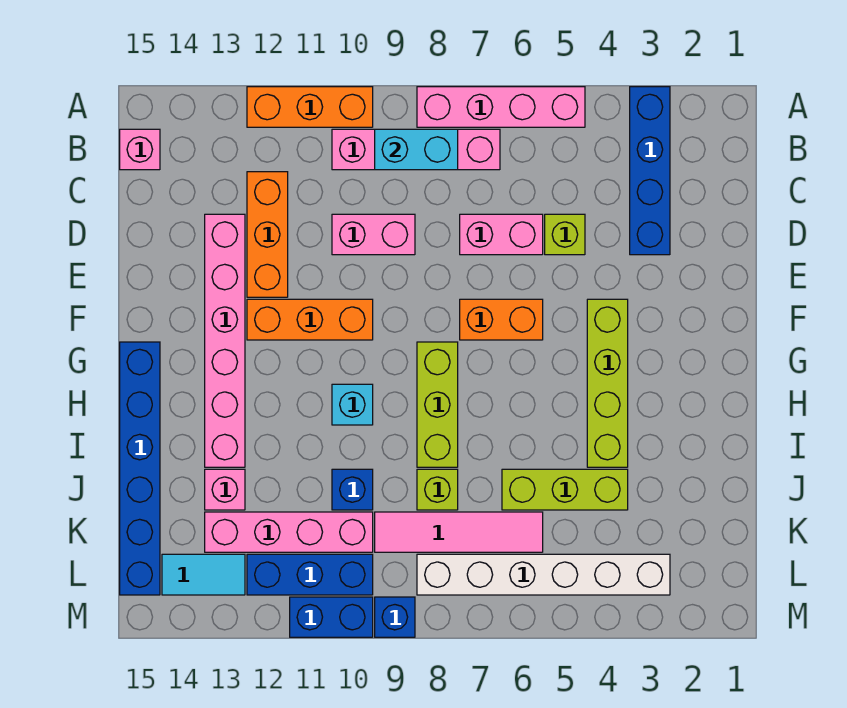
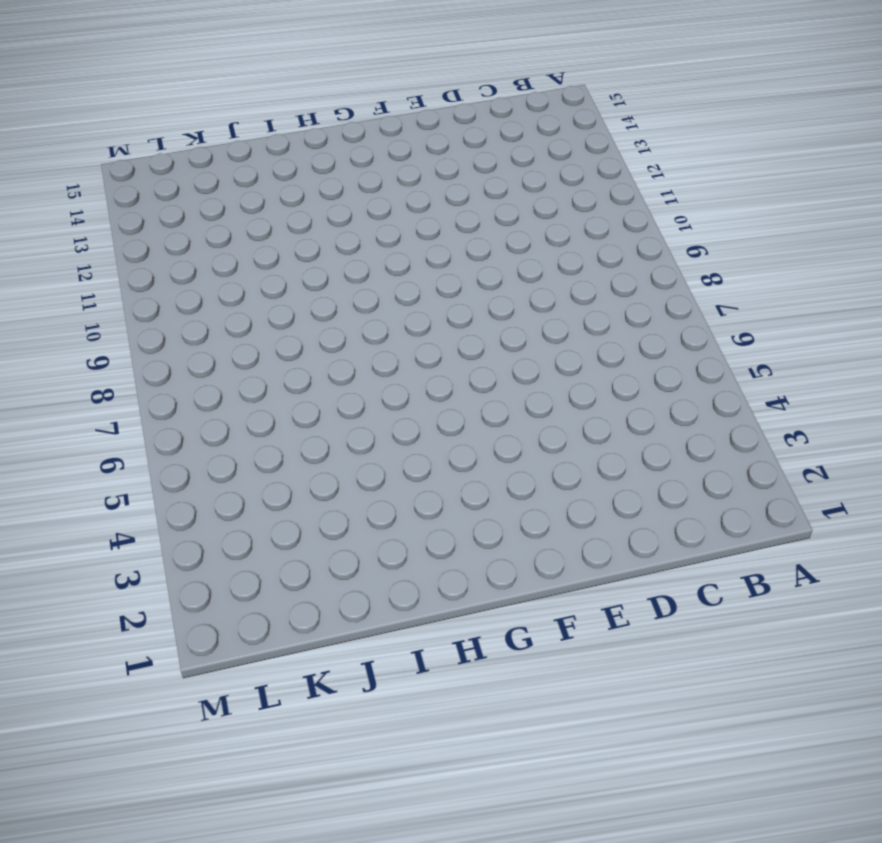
none -> blue brick A3:D3 level 1
none -> pink brick A5:A8 level 1
none -> orange brick A10:A12 level 1

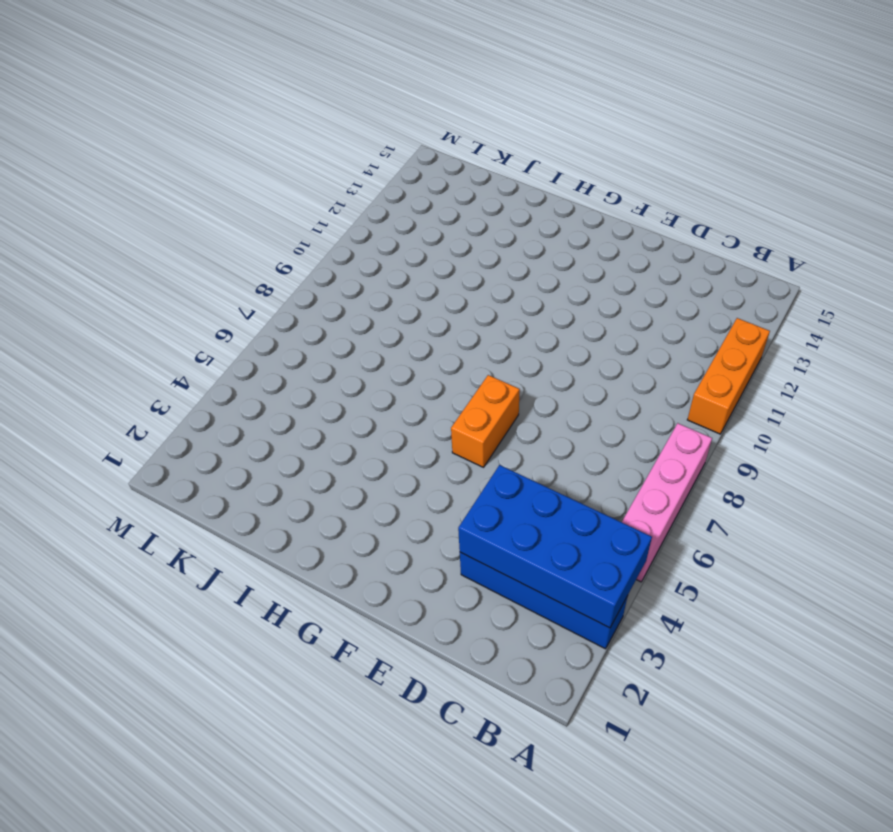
blue brick A3:D4 level 2 -> none
none -> pink brick B7:B10 level 1
none -> pink brick B15 level 1
none -> orange brick C12:E12 level 1

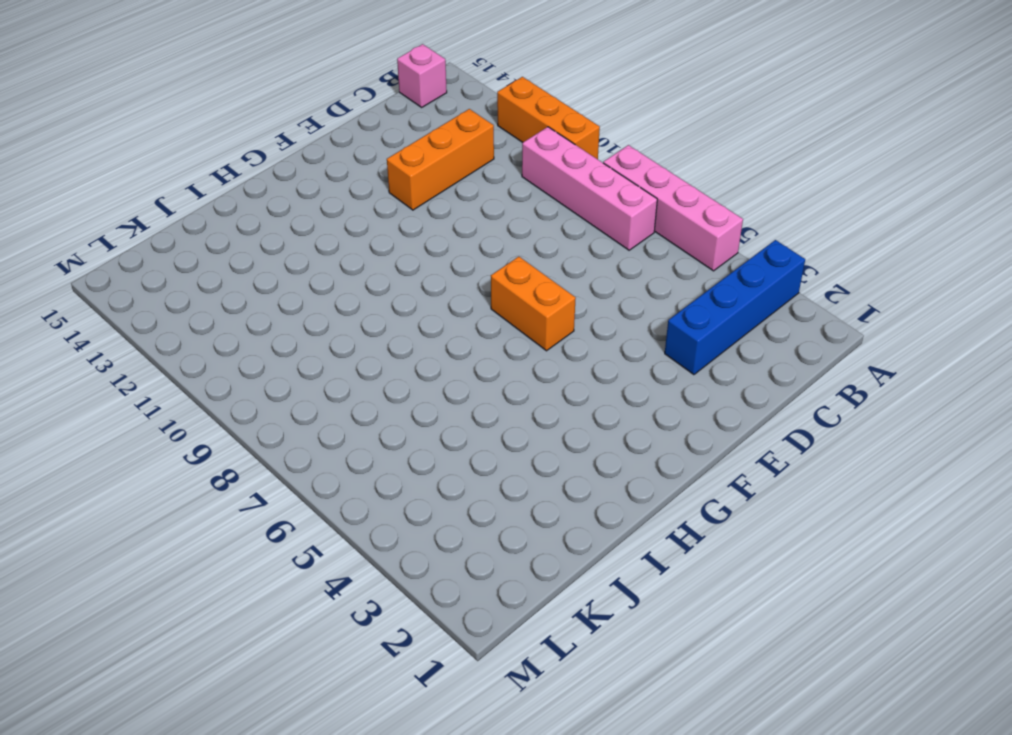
none -> lime brick D5 level 1
none -> pink brick D6:D7 level 1
none -> pink brick D9:D10 level 1

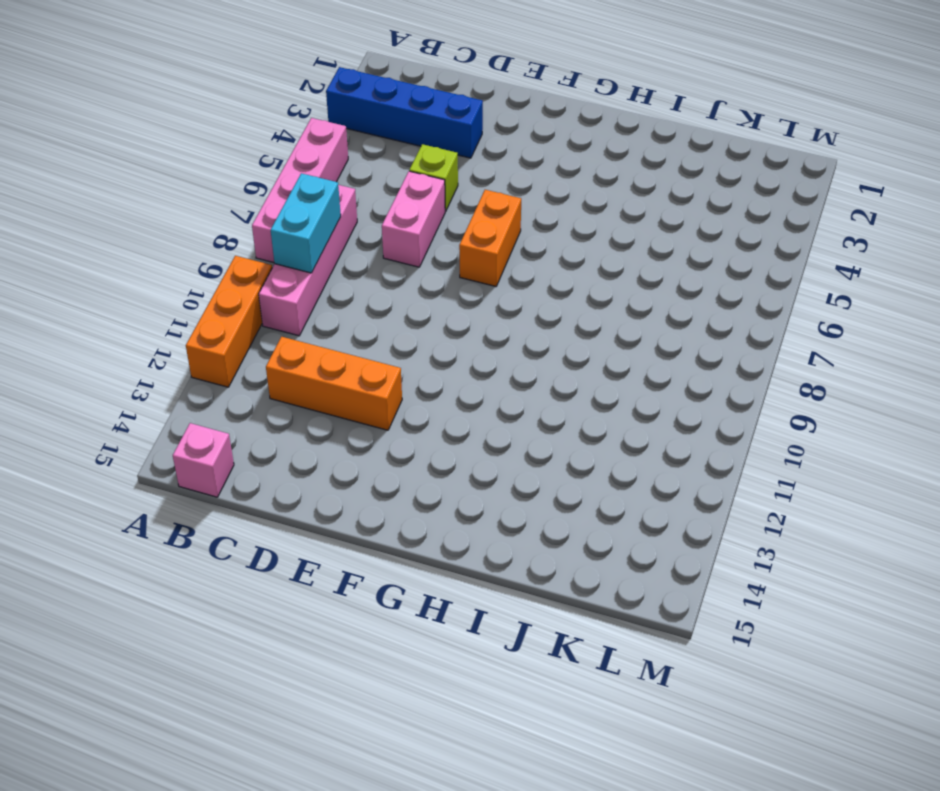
none -> pink brick D9:D10 level 1
none -> pink brick D13:I13 level 1
none -> lime brick F4:I4 level 1

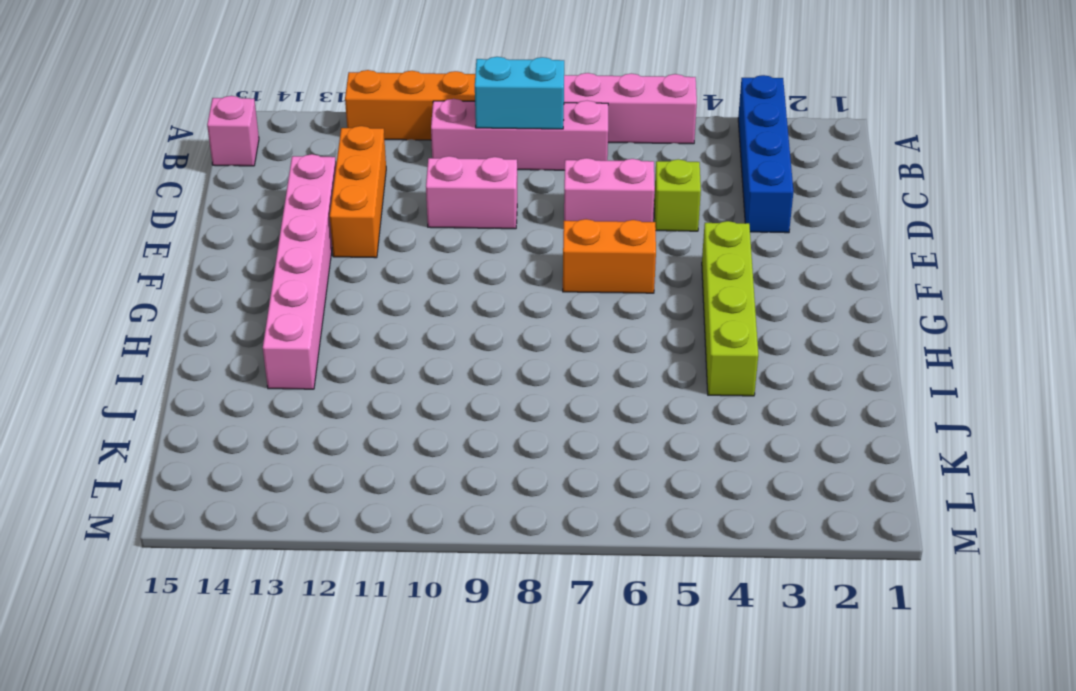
none -> orange brick F10:F12 level 1
none -> lime brick G8:I8 level 1
none -> blue brick G15:L15 level 1

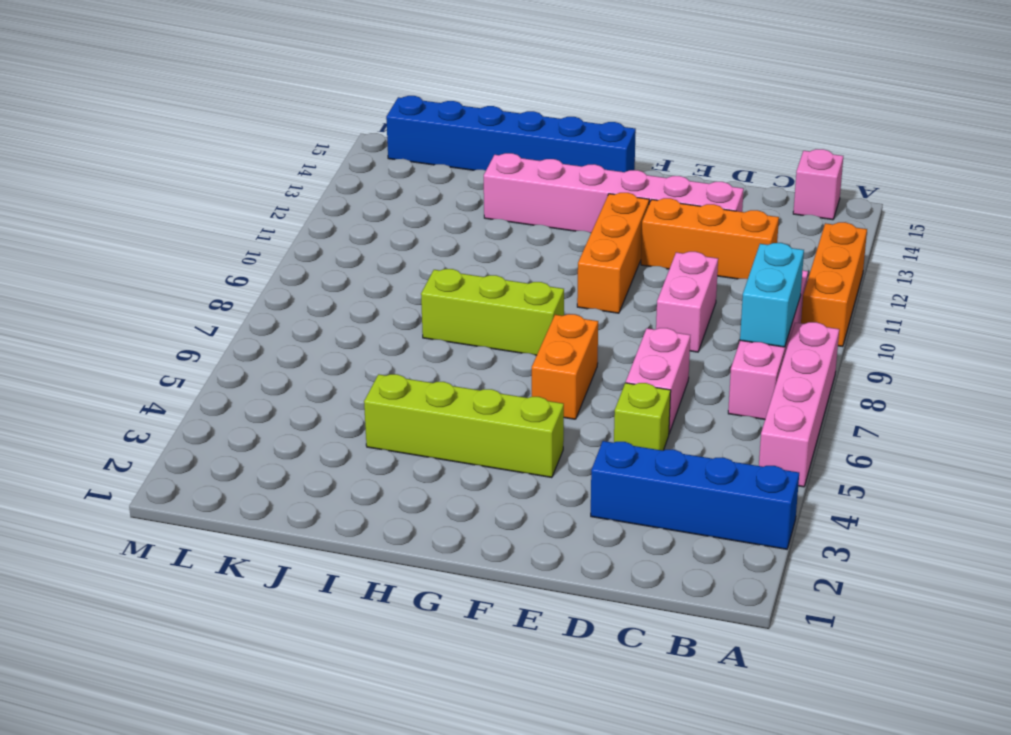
none -> cyan brick H10 level 1
none -> lime brick J4:J6 level 1
none -> lime brick J8 level 1

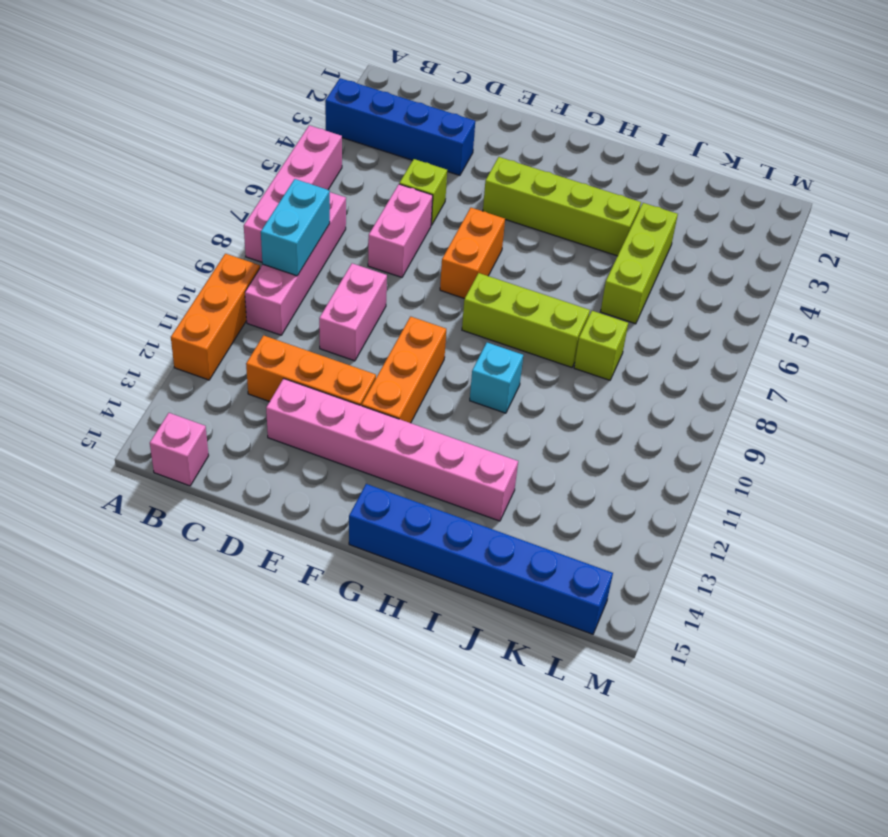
none -> blue brick J10 level 1
none -> pink brick J13 level 1
none -> pink tile K6:K9 level 1

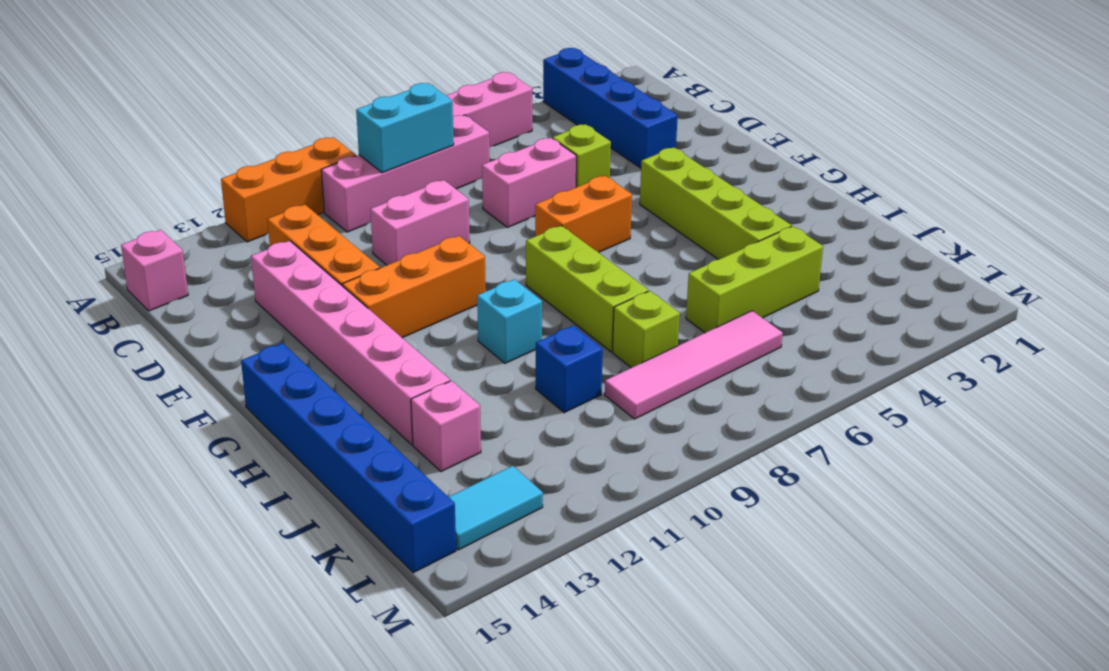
none -> pink brick K10:K13 level 1
none -> white brick L3:L8 level 1
none -> blue brick L10:L12 level 1

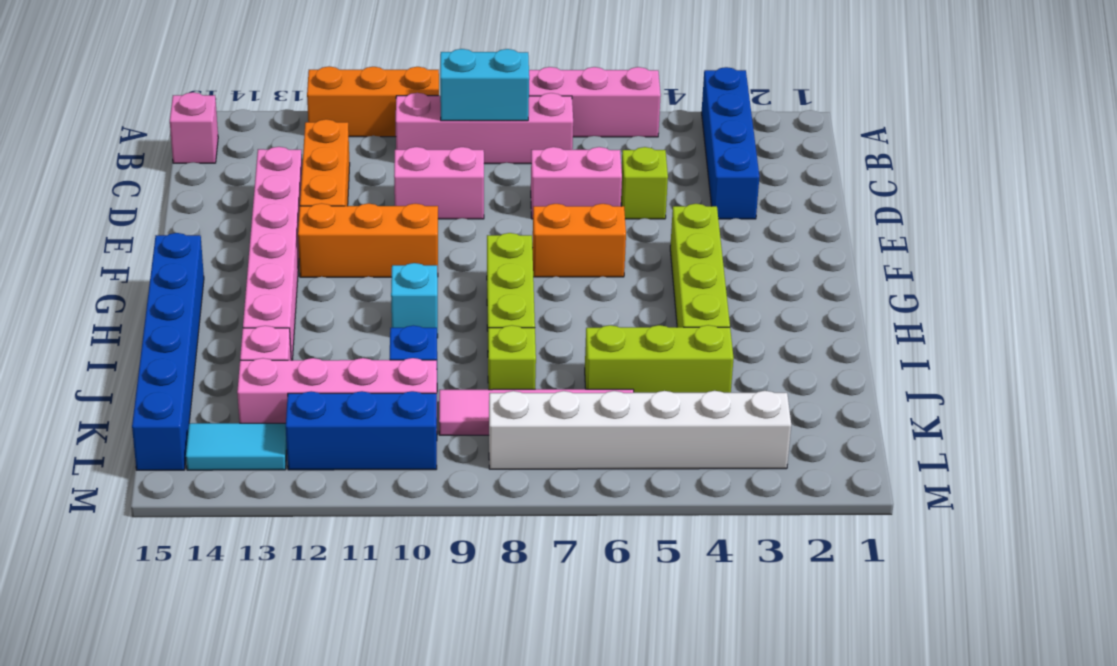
none -> blue brick M9 level 1
none -> blue brick M10:M11 level 1

